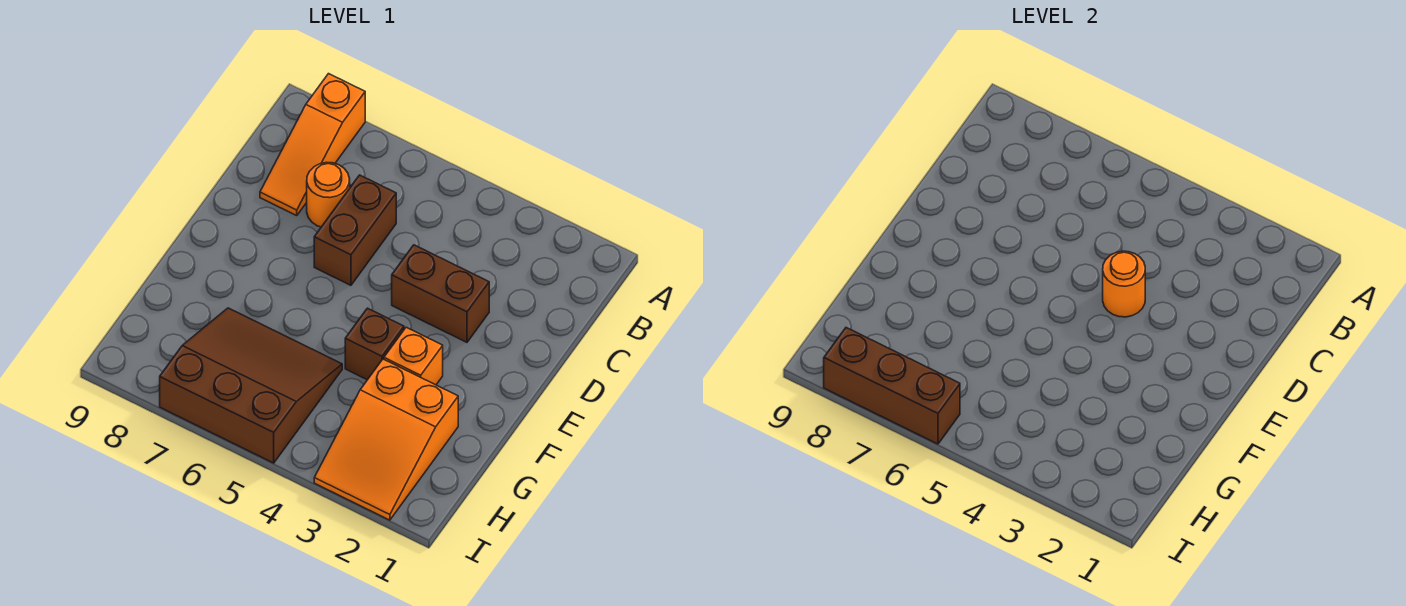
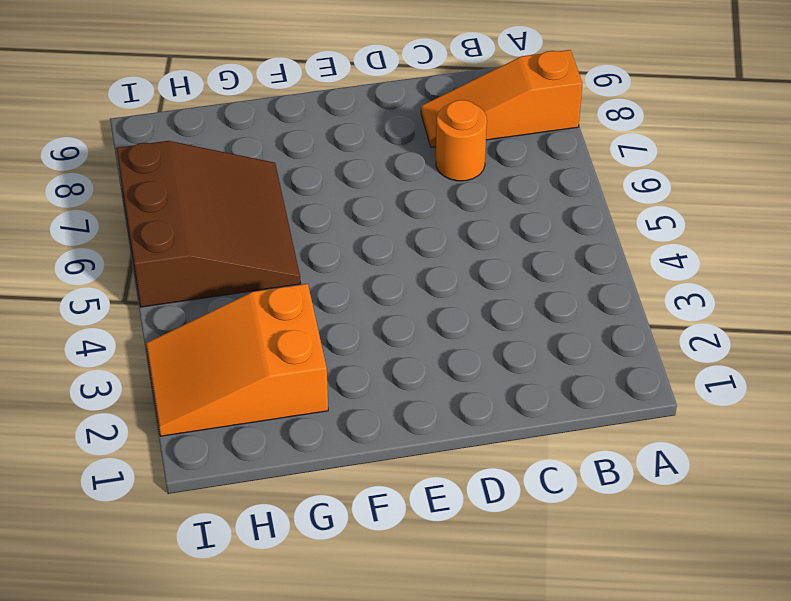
none -> brown brick C6:D6 level 1
none -> brown brick D3:D4 level 1

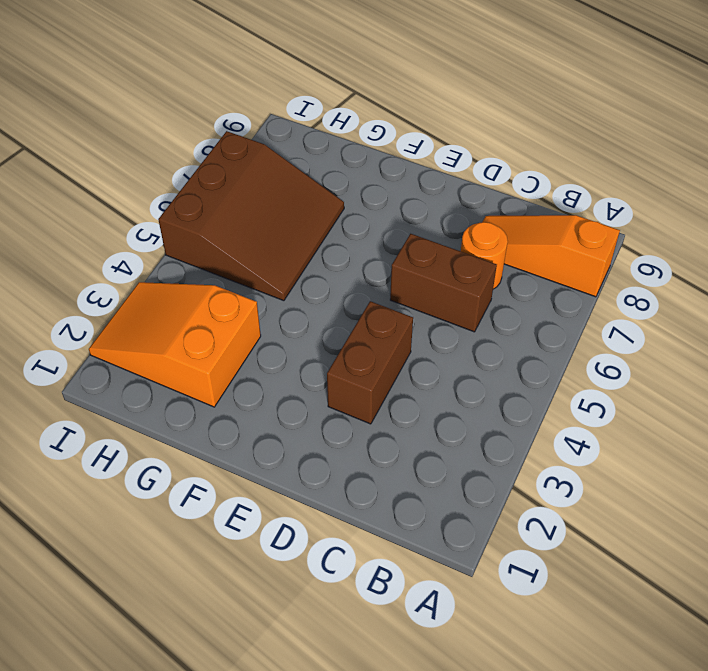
none -> orange brick F3 level 1
none -> brown brick F4 level 1

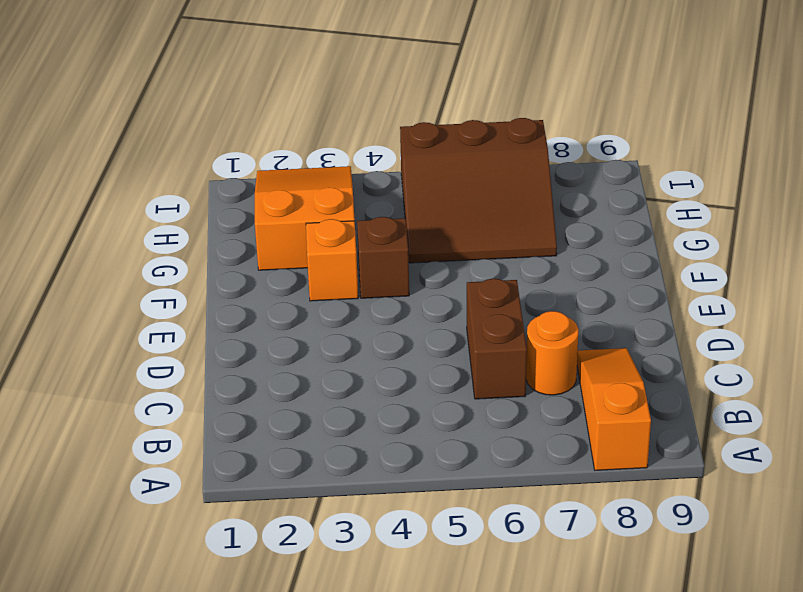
none -> brown brick D3:D4 level 1
none -> orange round brick D4 level 2

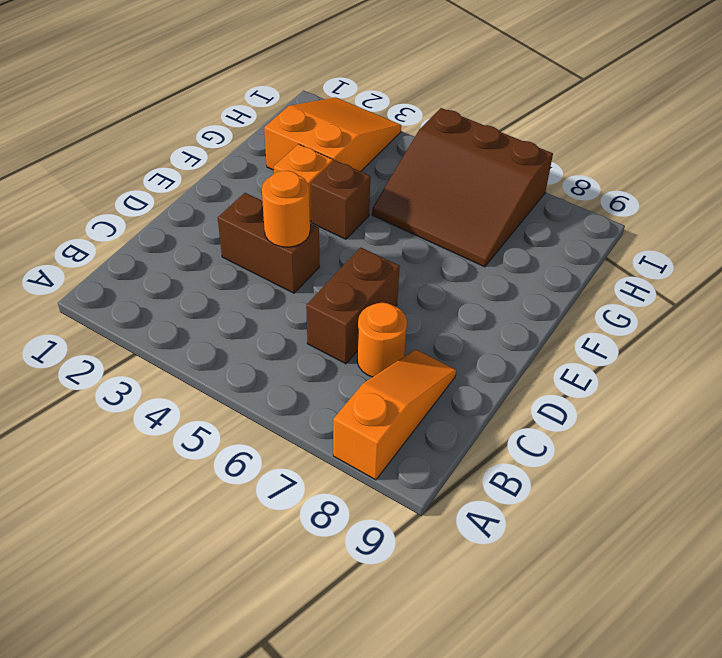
none -> brown brick I6:I8 level 2

